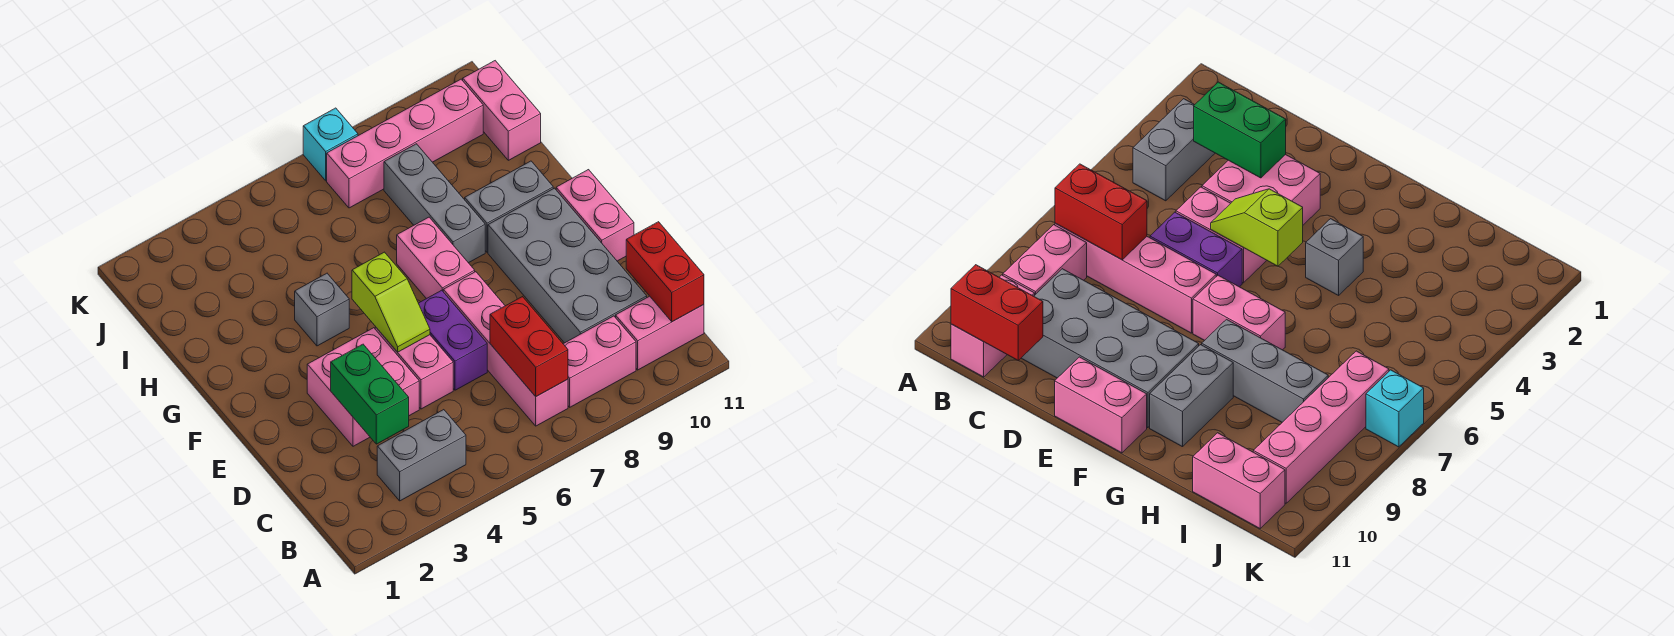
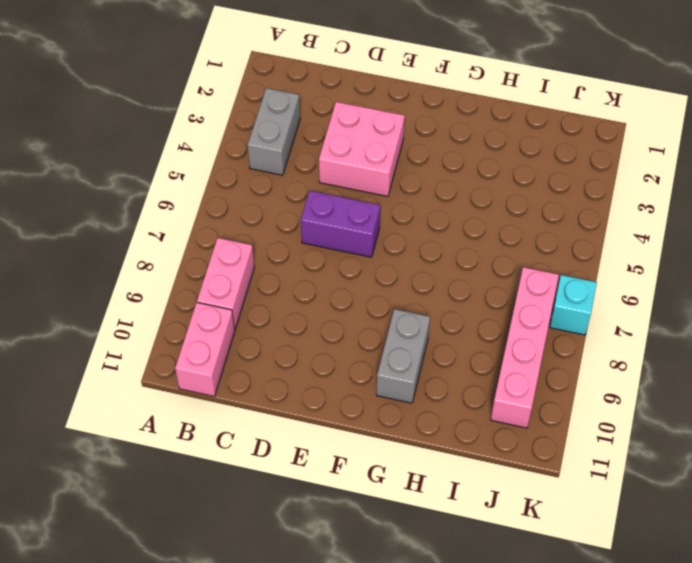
none -> pink brick B7:E7 level 1
none -> grey brick C9:F10 level 1
none -> pink brick D5:E5 level 1

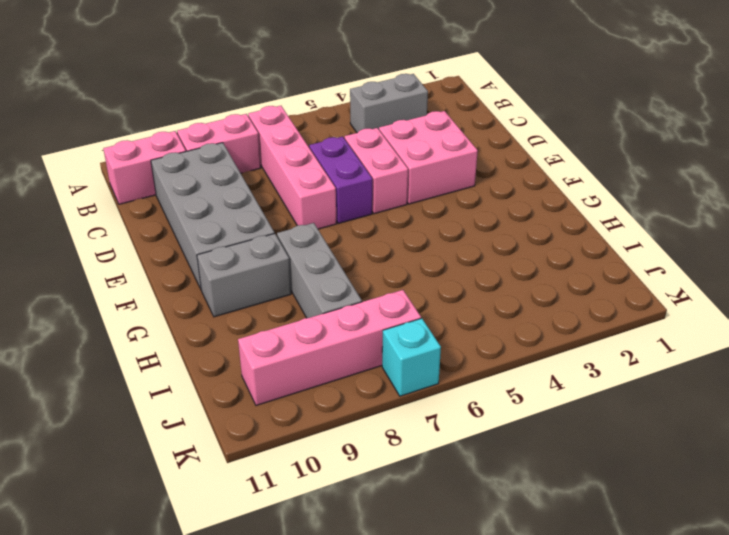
none -> pink brick E11:F11 level 1
none -> pink brick F7:G7 level 1
none -> grey brick G4 level 1

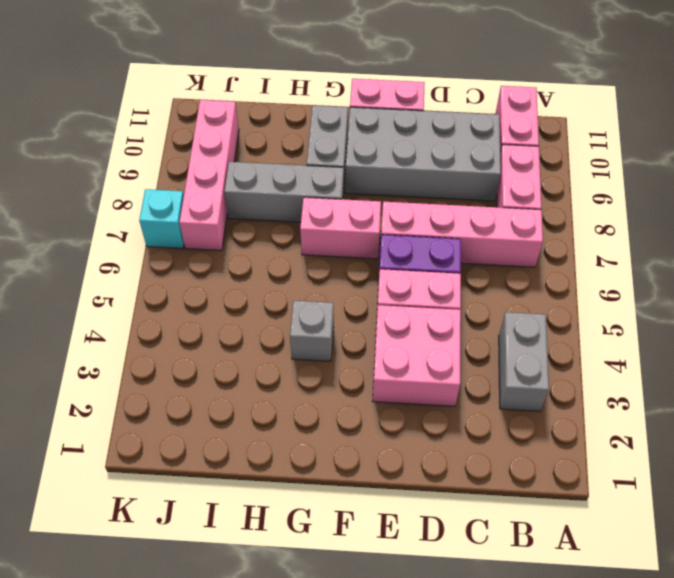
none -> pink brick I11:J11 level 1
none -> red brick B7:C7 level 2
none -> red brick B11:C11 level 2

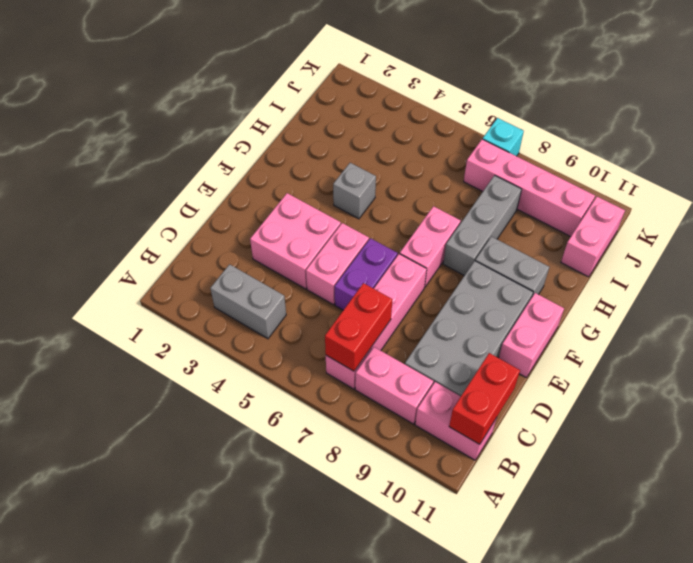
none -> green brick C3:D3 level 2
none -> lime slope E5:F5 level 2 top F

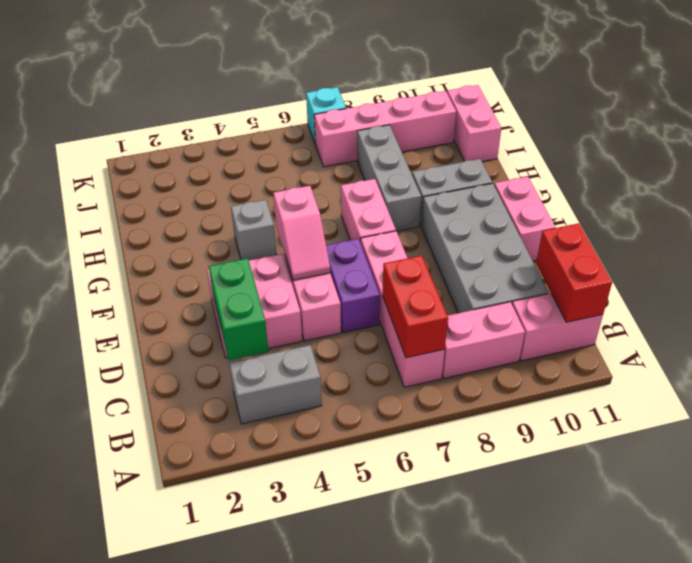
pink slope E5:F5 level 2 top F -> lime slope E5:F5 level 2 top F

